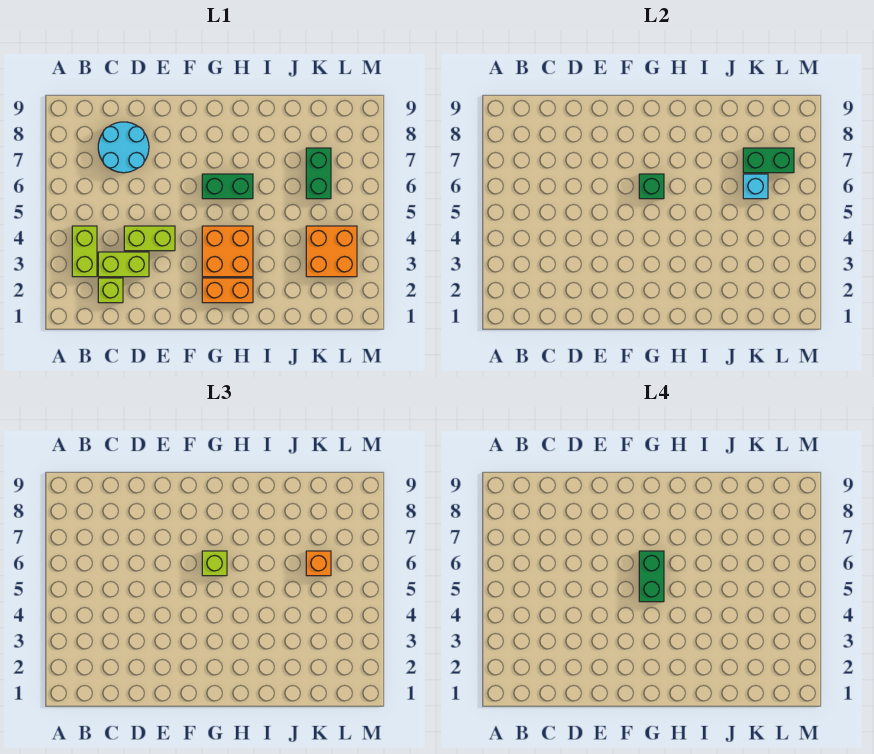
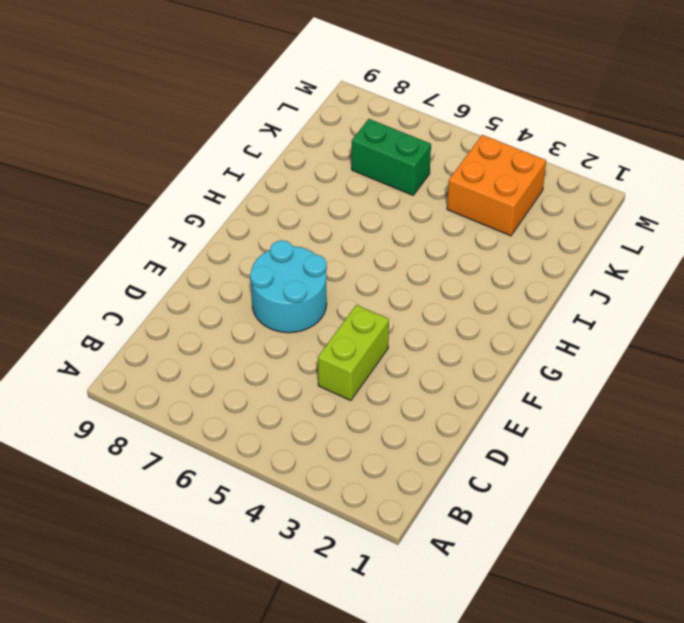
cyan round brick E6:F7 level 1 -> cyan round brick C7:D8 level 1
none -> lime brick B3:B4 level 1
none -> lime brick C2 level 1
none -> lime brick C3:D3 level 1

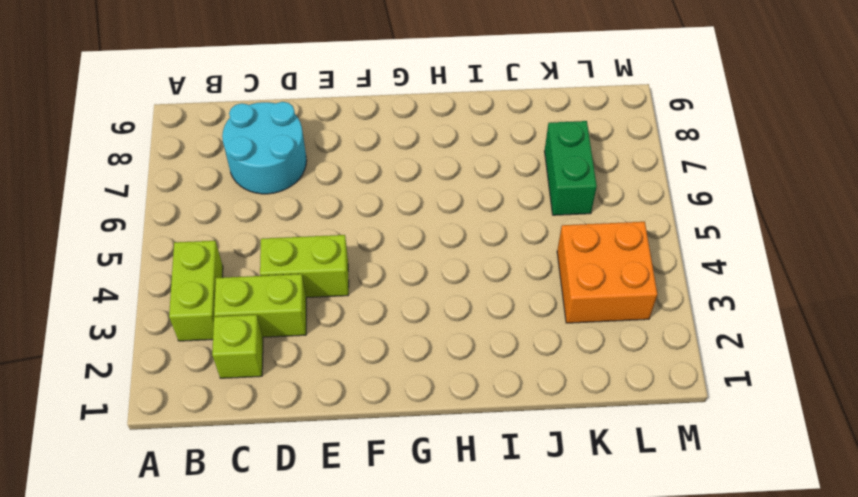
none -> orange brick G2:H2 level 1
none -> orange brick G3:H4 level 1
none -> green brick G6:H6 level 1

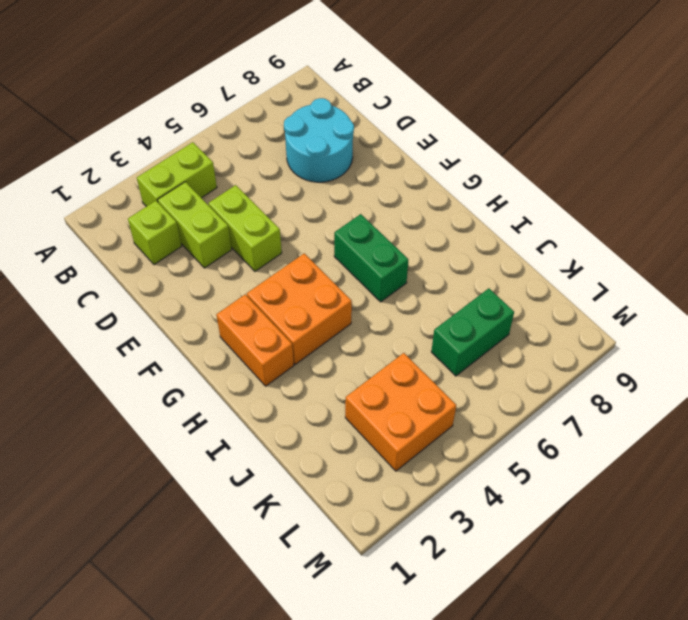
none -> green brick G6 level 2
none -> cyan brick K6 level 2
none -> green brick K7:L7 level 2

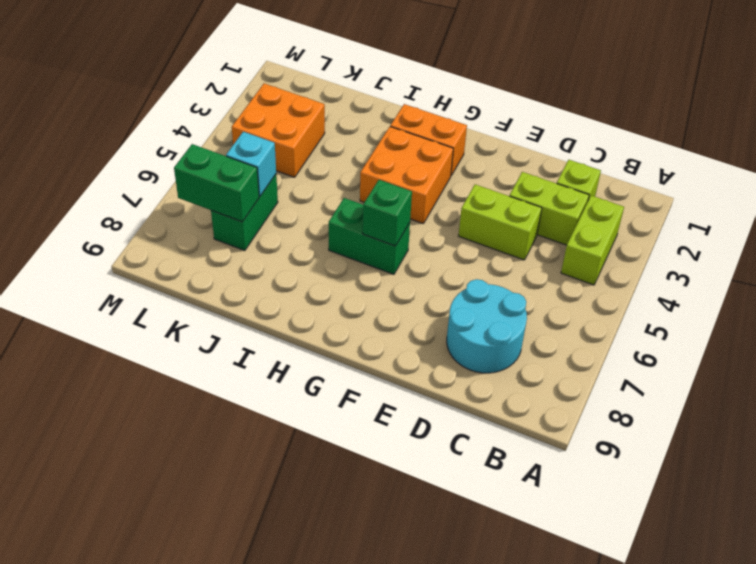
none -> lime brick G6 level 3
none -> orange brick K6 level 3
none -> green brick G5:G6 level 4

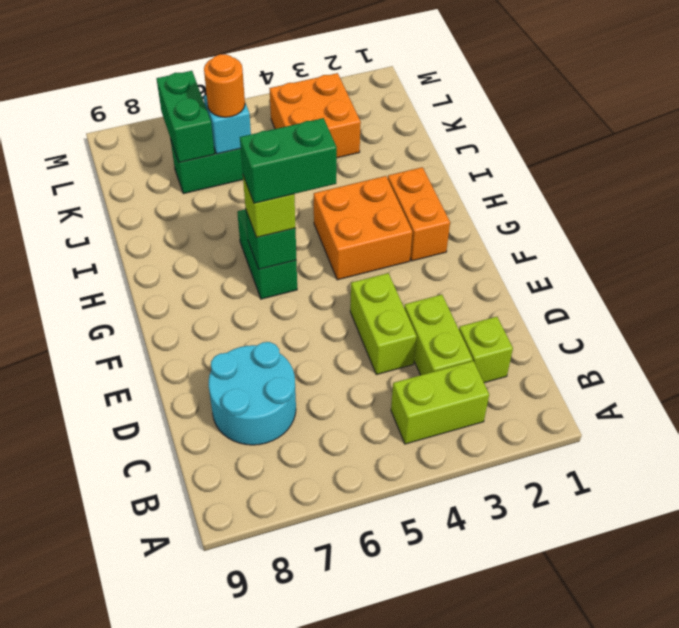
orange round brick K6 level 3 -> orange brick K6 level 3

